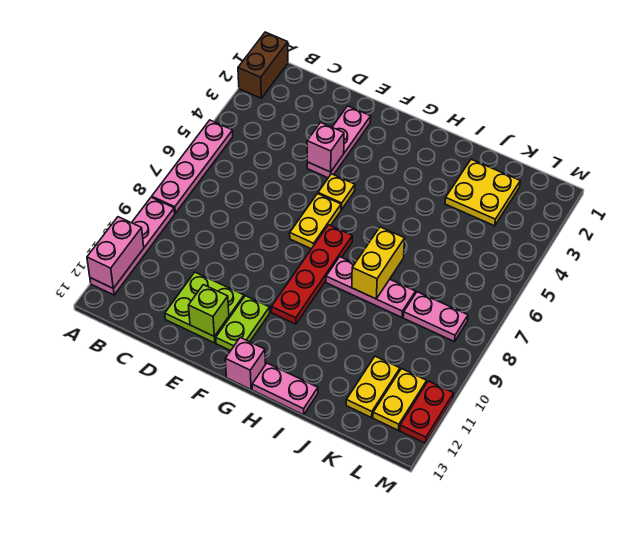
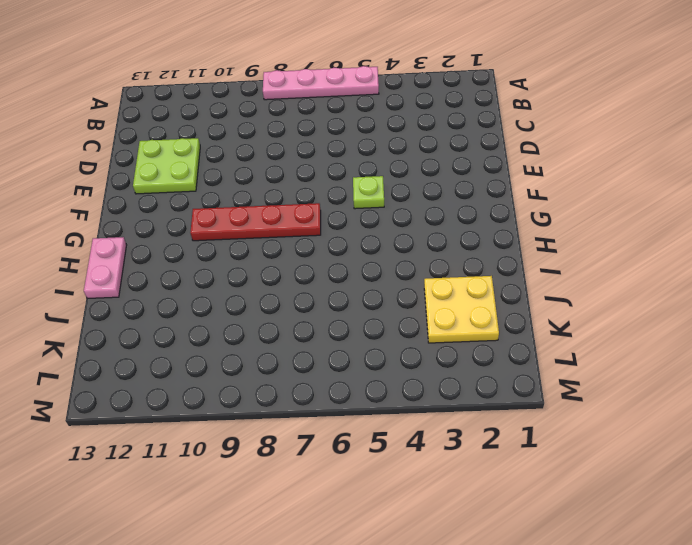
lime plate F5 level 1 -> yellow plate F5 level 1
none -> brown brick A1:A2 level 1
none -> pink plate A9:A12 level 1
none -> pink plate E2:E4 level 1

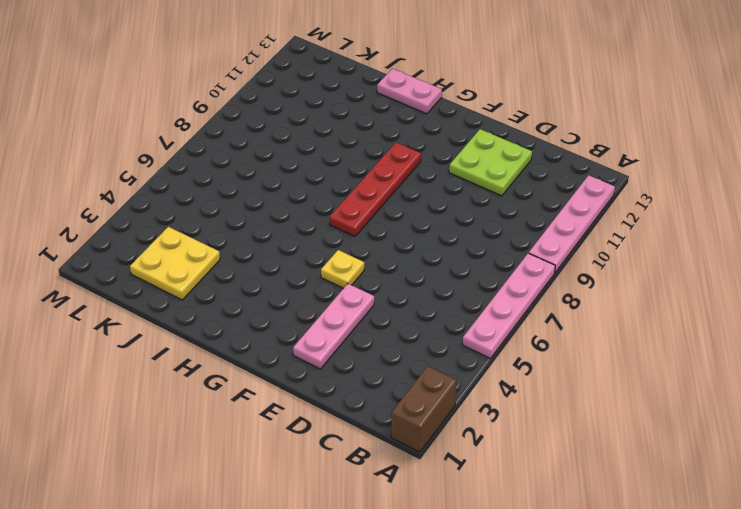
none -> yellow plate F6:F7 level 1
none -> lime plate F11:F12 level 1
none -> pink brick G13 level 1

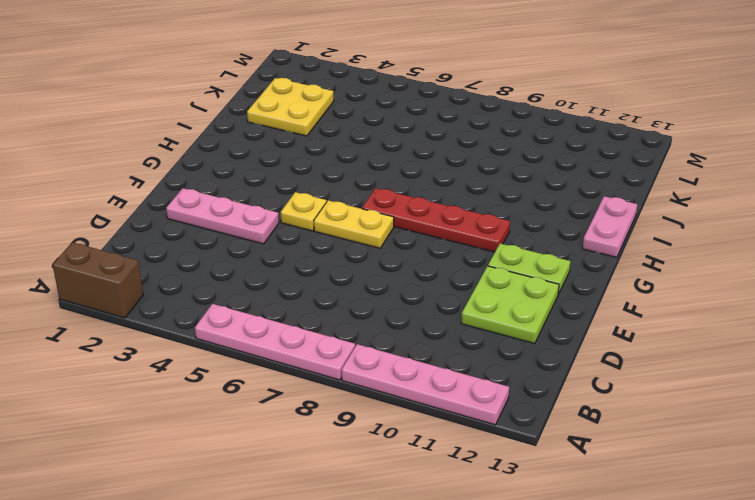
none -> pink brick G13 level 1
none -> pink plate H8:J8 level 1
none -> pink plate K8:L8 level 1

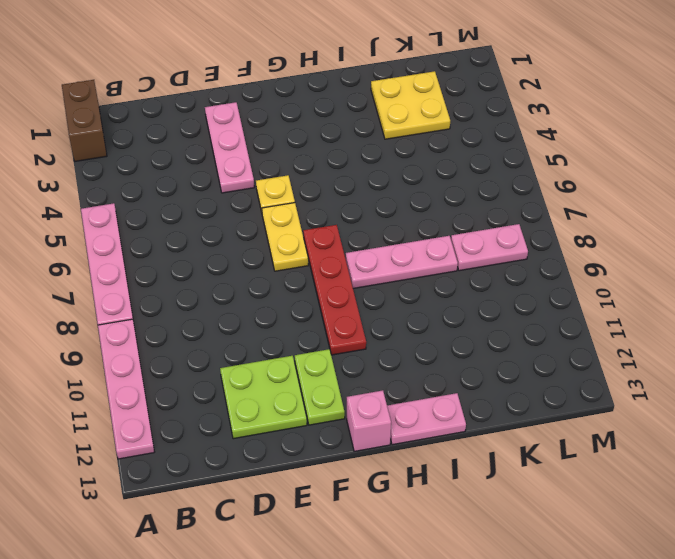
none -> yellow plate K11:K12 level 1
none -> yellow plate L11:L12 level 1
none -> red plate M11:M12 level 1

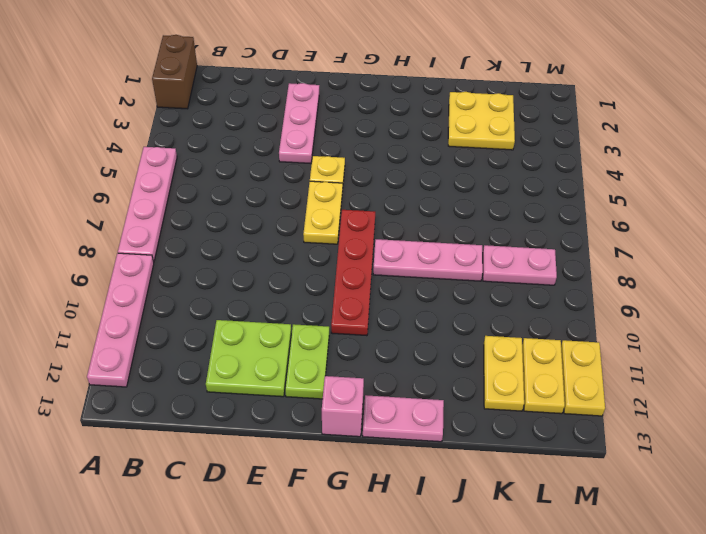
yellow plate M11:M12 level 1 -> red plate M11:M12 level 1
none -> pink brick A11:A12 level 2
none -> pink brick E4 level 2
none -> lime brick E12 level 2

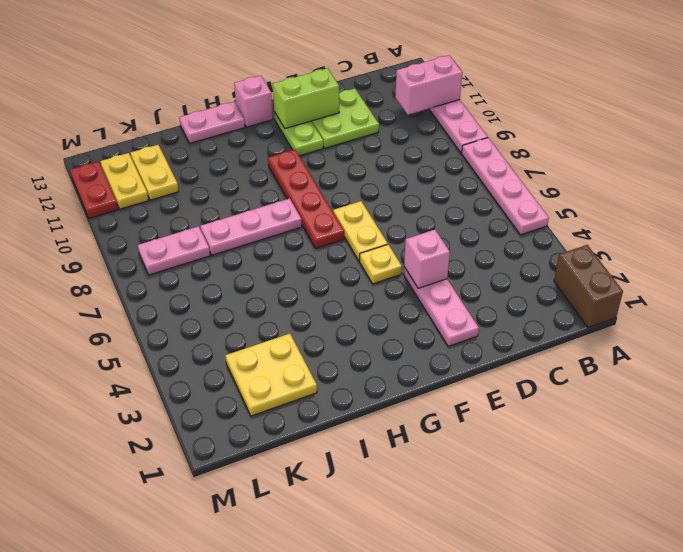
pink brick A11:B11 level 2 -> pink brick A11:A12 level 2
lime brick E12:F12 level 2 -> lime brick E12 level 2
none -> yellow brick I7:I8 level 2

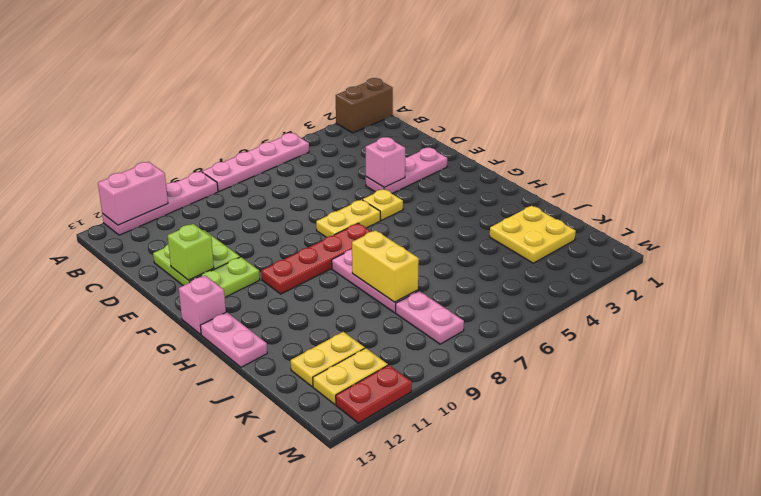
yellow brick I8:J8 level 2 -> yellow brick I7:I8 level 2

